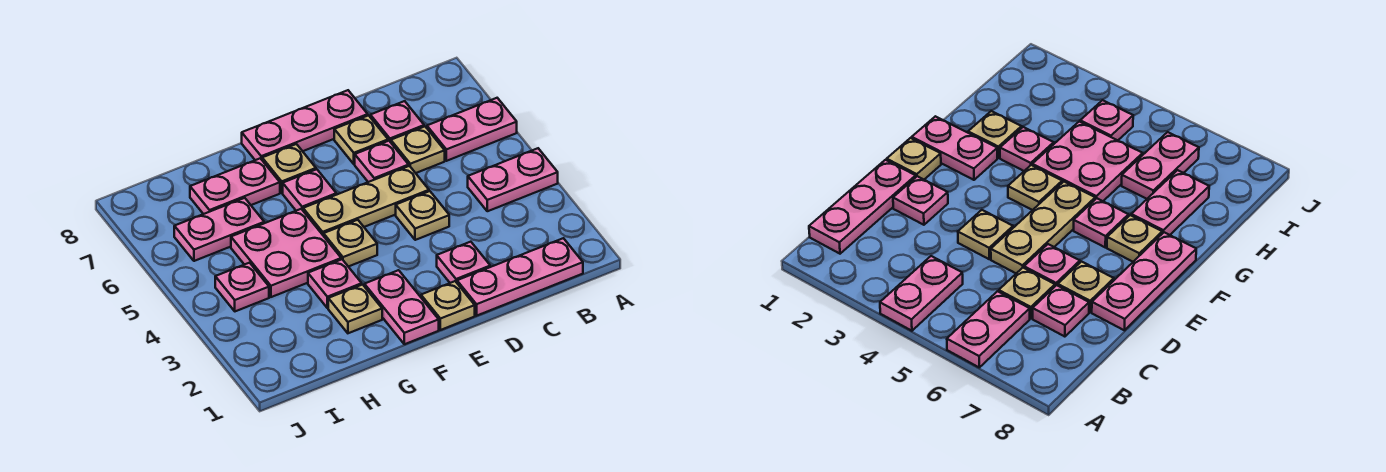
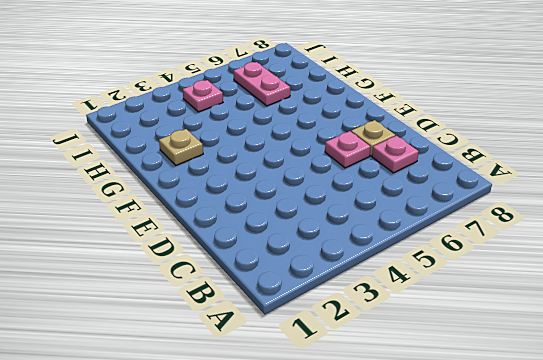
none -> pink plate A4:B4 level 1
none -> pink plate A6:B6 level 1
none -> pink plate B1:D1 level 1

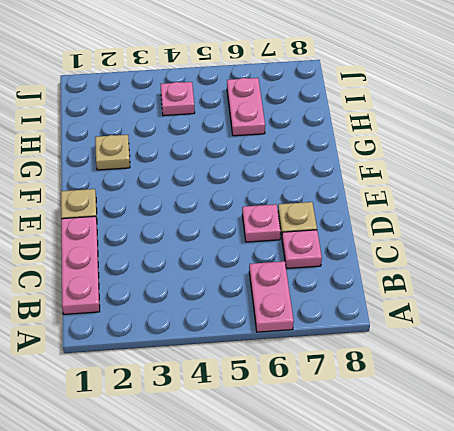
none -> pink plate A4:B4 level 1
none -> tan plate C6 level 1
none -> pink plate D2 level 1

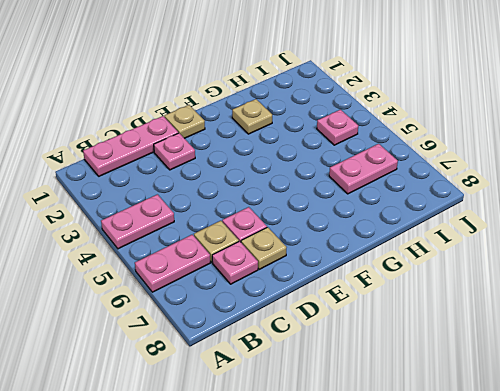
none -> tan plate D4 level 1
none -> tan plate D5:F5 level 1
none -> pink plate D8:F8 level 1

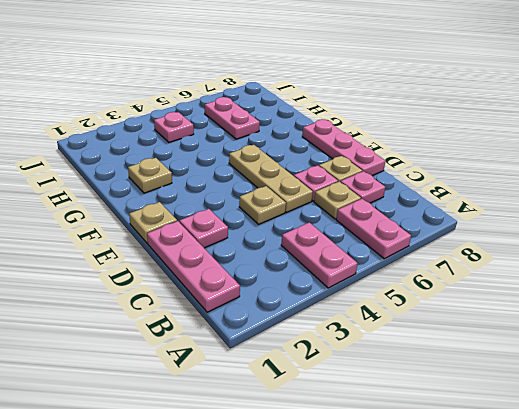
none -> pink plate F1:F2 level 1
none -> tan plate F4 level 1
none -> pink plate F6 level 1

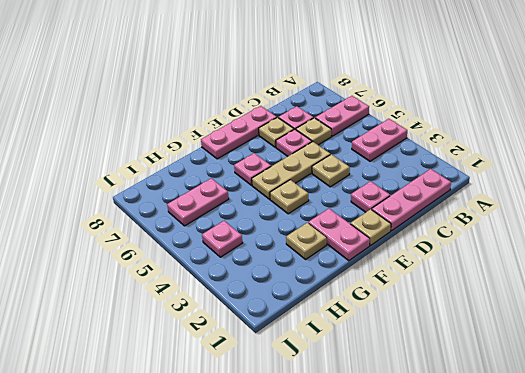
none -> tan plate F7 level 1
none -> pink plate G3 level 1
none -> pink plate G4:H5 level 1

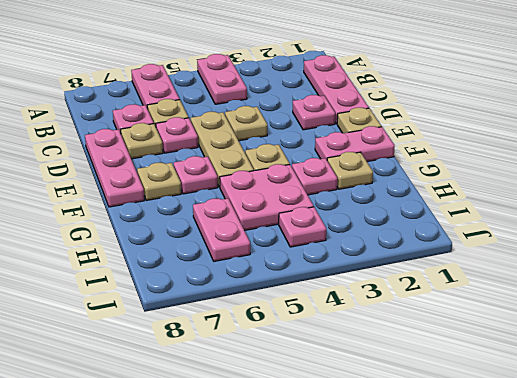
none -> pink plate G7:H7 level 1

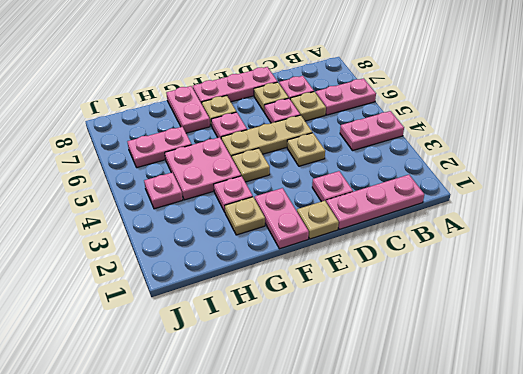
pink plate G7:G8 level 1 -> pink plate G7:H7 level 1

